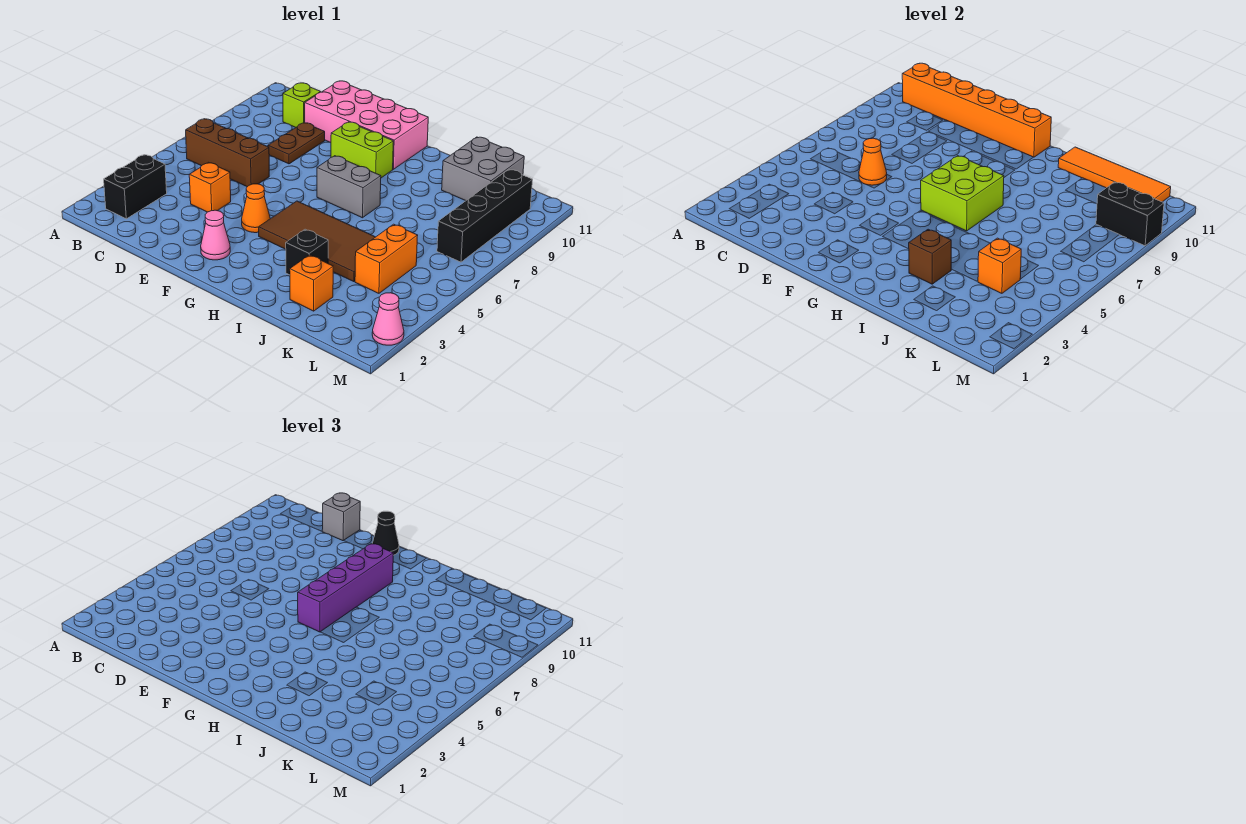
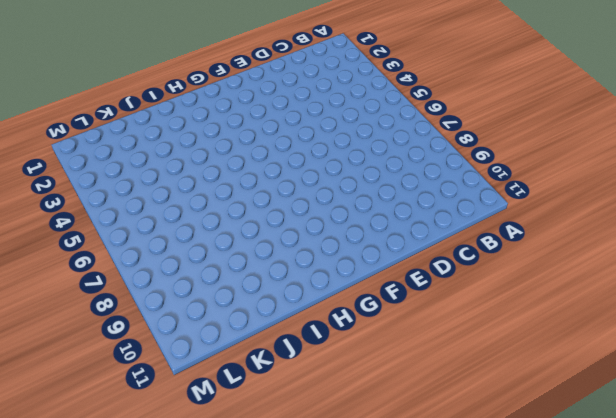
none -> black brick B2:B3 level 1
none -> brown brick B6:D6 level 1
none -> lime brick C10 level 1

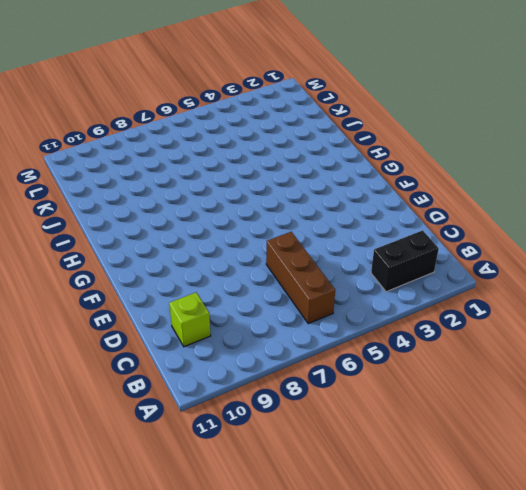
none -> orange brick D4 level 1
none -> brown plate D8:D9 level 1
none -> pink brick D10:G11 level 1

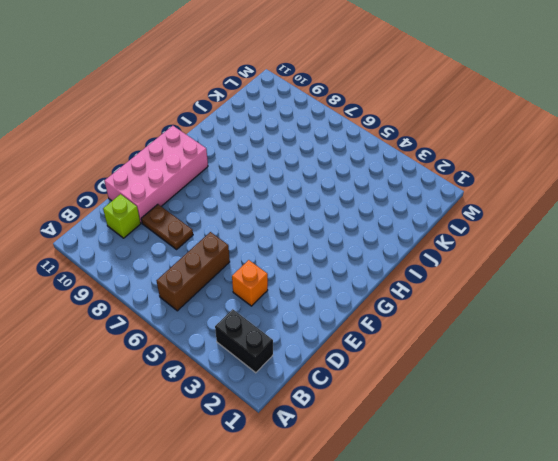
none -> pink cone F2 level 1
none -> orange cone F4 level 1
none -> lime brick F9:G9 level 1

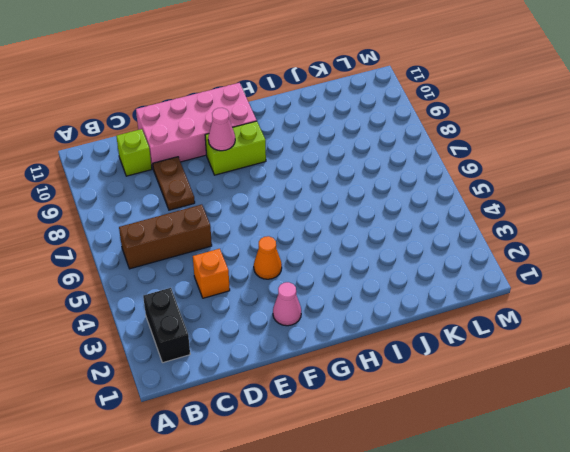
pink cone F9 level 2 -> pink cone M2 level 1
none -> brown tile G4:J5 level 1
none -> grey brick G7:H7 level 1
none -> black brick I3 level 1

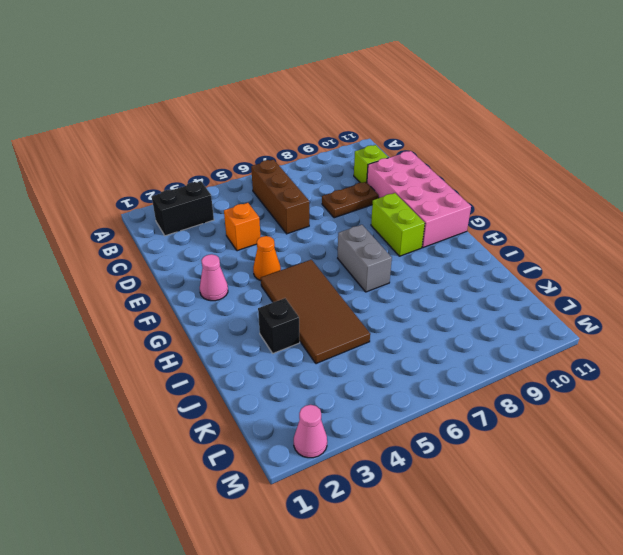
none -> orange brick J2 level 1
none -> grey brick J10:K11 level 1
none -> orange brick K4:K5 level 1

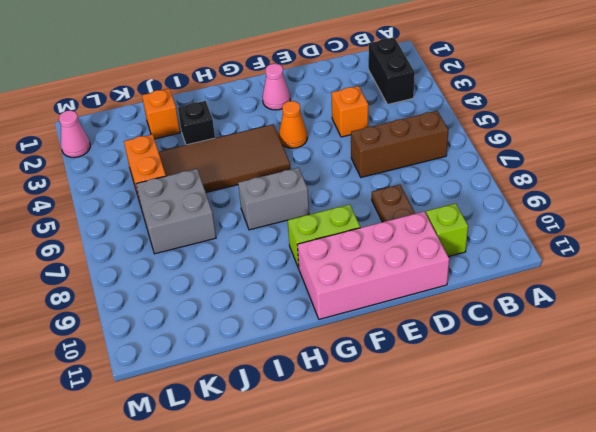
grey brick J6:K7 level 1 -> grey brick J10:K11 level 1
none -> black brick L7:L10 level 1
none -> orange brick B11:G11 level 2
none -> orange cone D6 level 2

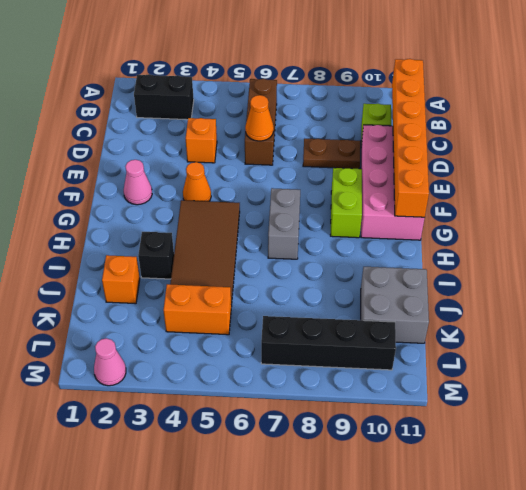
none -> lime brick G6:H7 level 2
none -> brown brick I3 level 2
none -> orange tile I11:L11 level 2

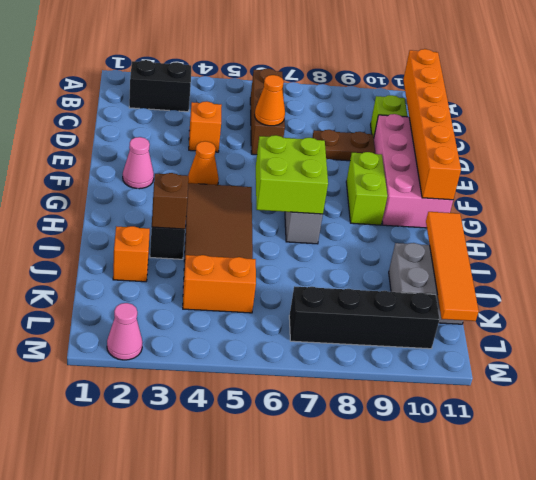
none -> orange brick K4 level 2
none -> black brick L9:M9 level 2
none -> grey brick D11 level 3

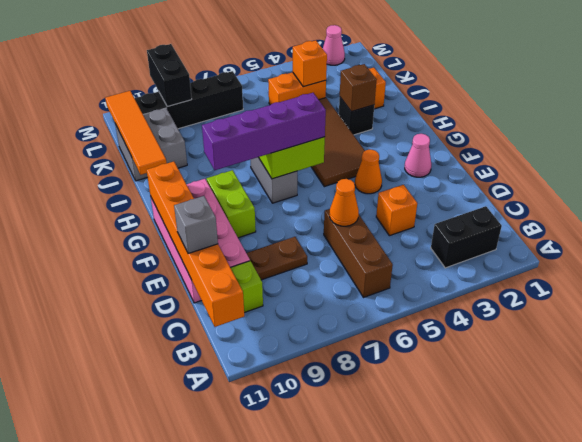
none -> black cone F11 level 3

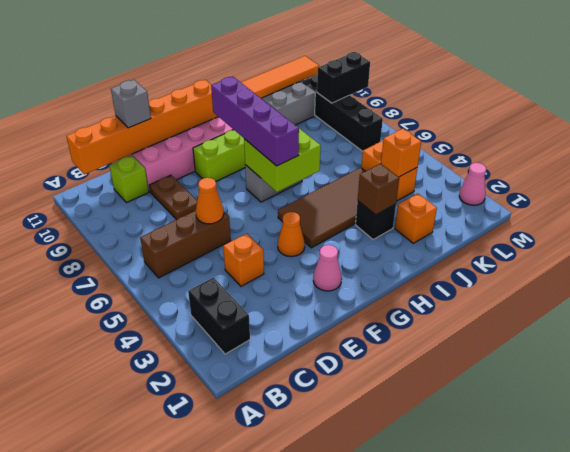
none -> black cone F11 level 3

